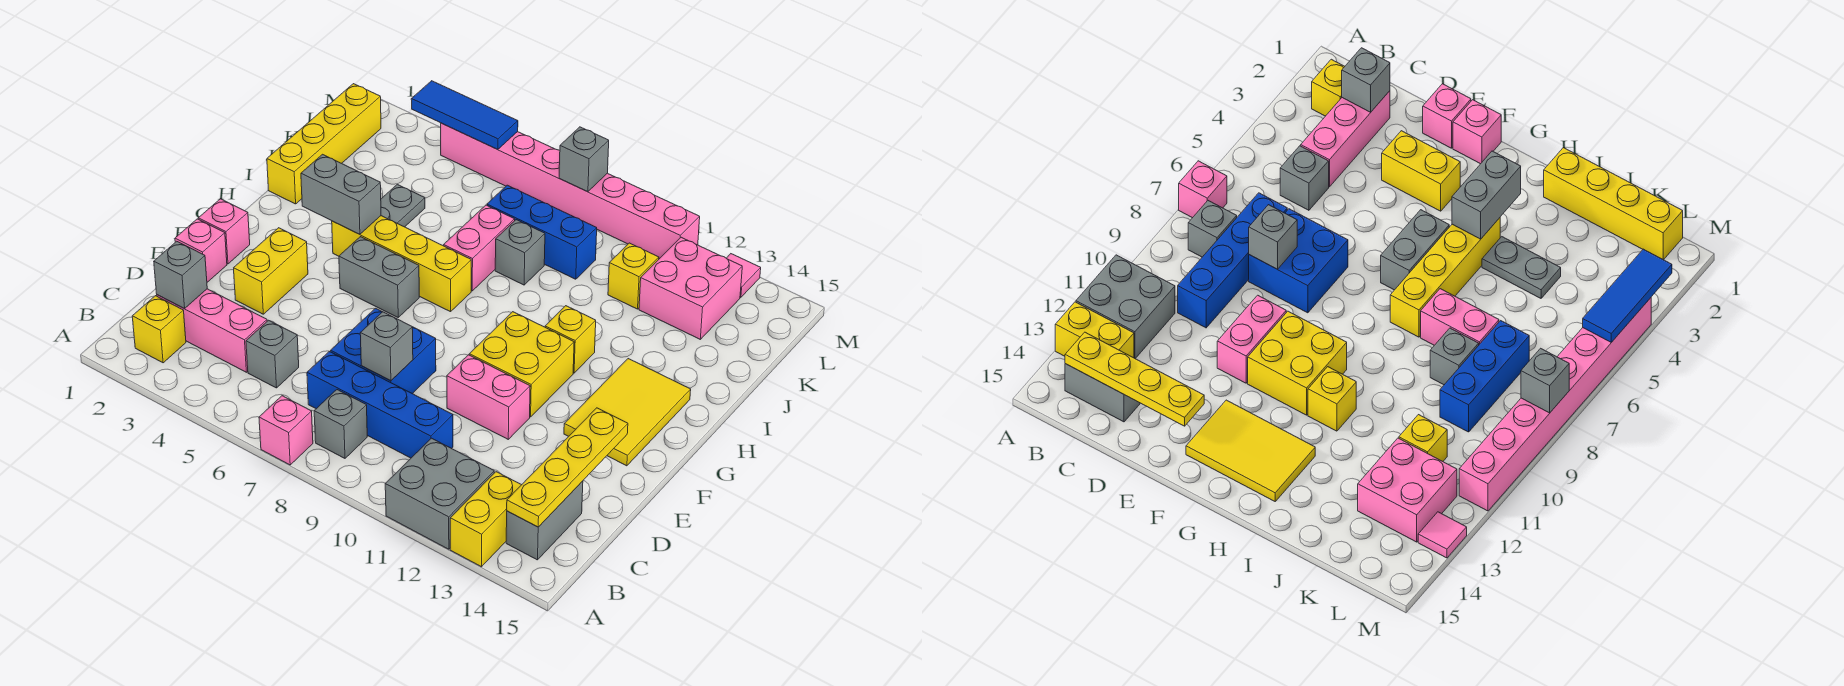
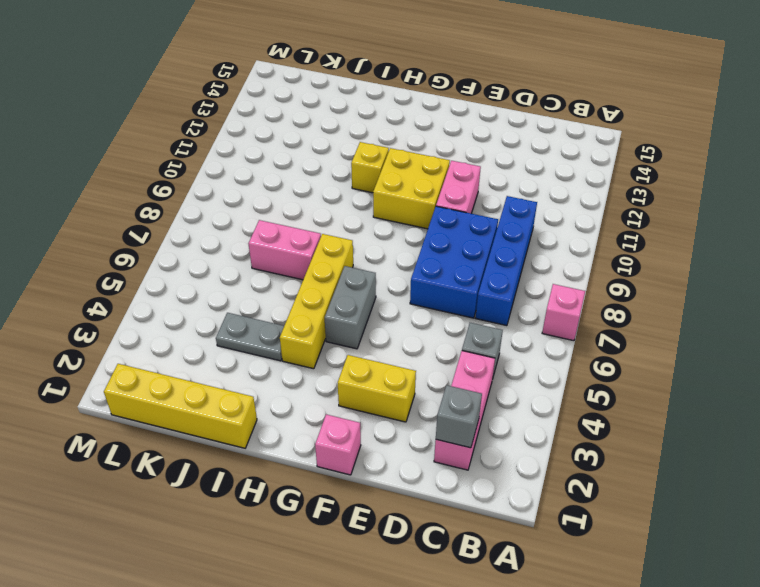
blue brick D7:E9 level 1 -> blue brick D7:E8 level 1
none -> grey brick A11:B12 level 1
none -> yellow brick A13:B13 level 1
none -> yellow brick B2 level 1
none -> grey brick B8 level 1

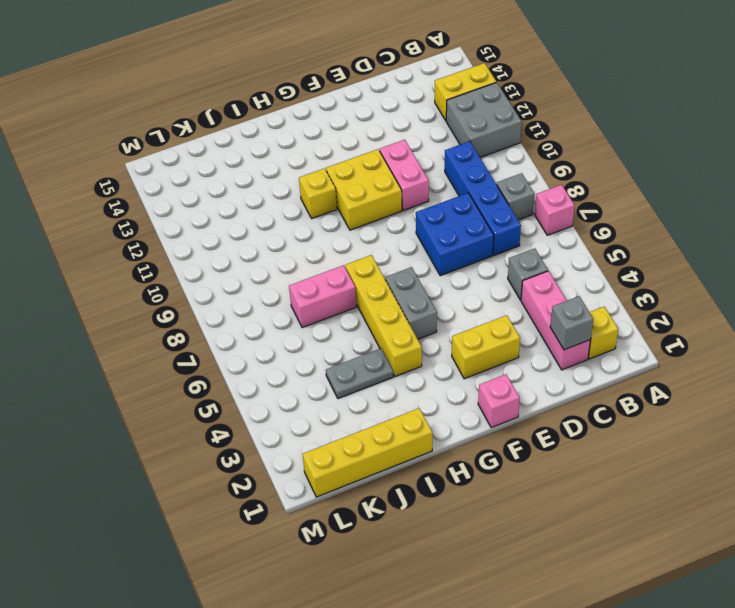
none -> grey brick B14:C14 level 1
none -> pink brick E1 level 1
none -> yellow tile F13:H14 level 1
none -> grey brick J8 level 1

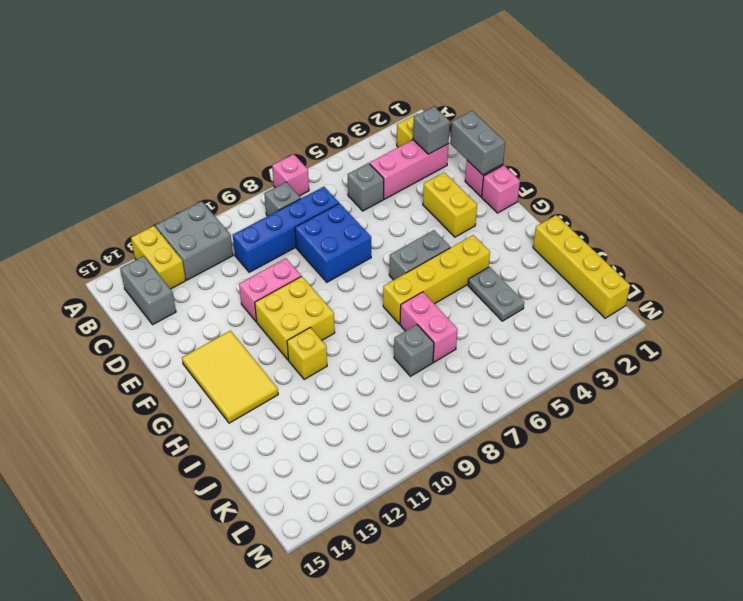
grey brick D1:E1 level 2 -> grey brick H3:H4 level 2
none -> blue brick K7:K9 level 1
none -> yellow brick K11 level 1
none -> pink brick K12:L13 level 1
none -> pink brick M4:M11 level 1

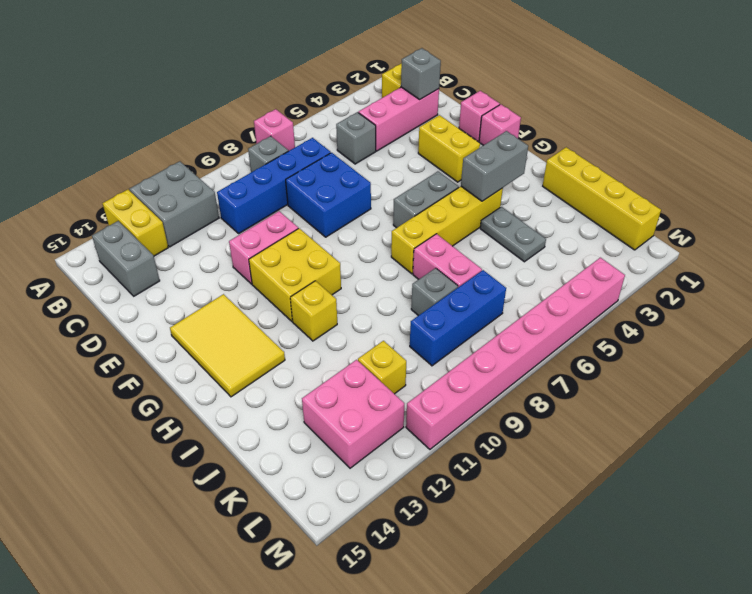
none -> pink tile M13 level 1
none -> yellow plate B14:E14 level 2
none -> grey brick D8 level 2
none -> blue tile M3:M5 level 2

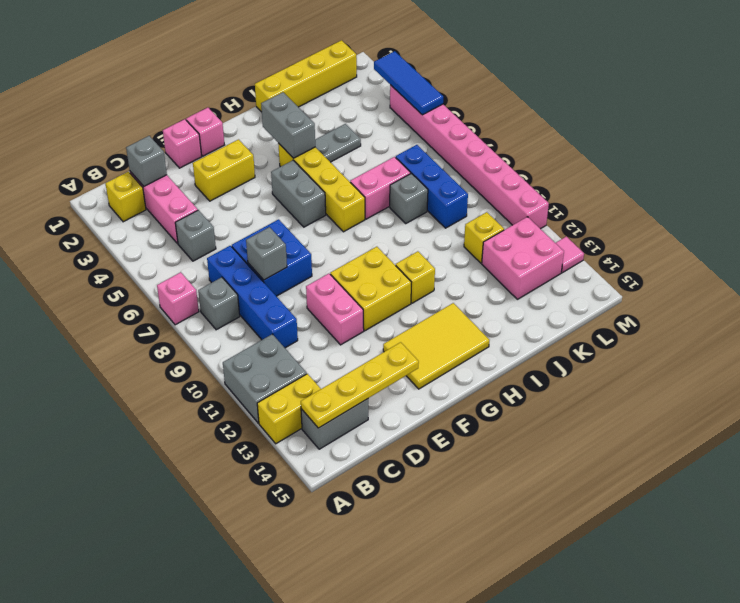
none -> grey brick M8 level 2

